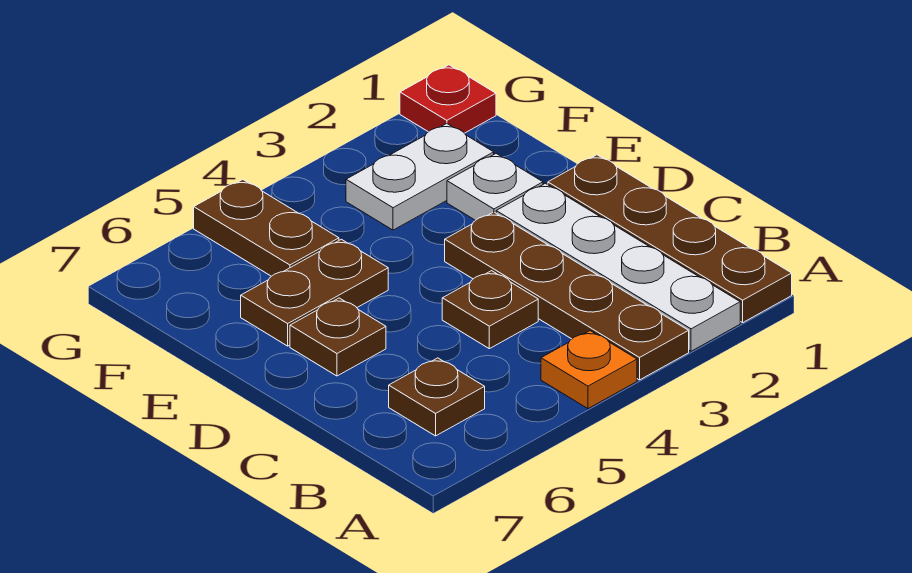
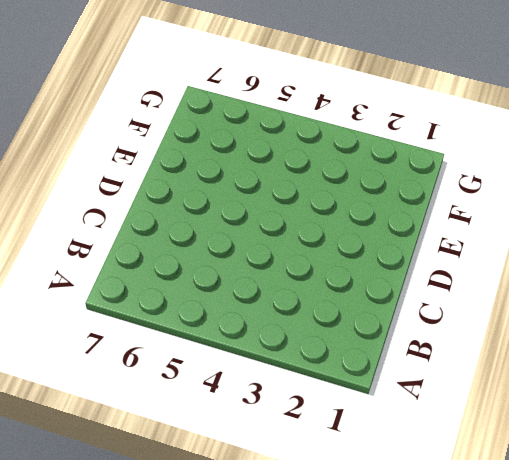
none -> brown plate A1:D1 level 1
none -> white plate A2:D2 level 1
none -> brown plate A3:D3 level 1

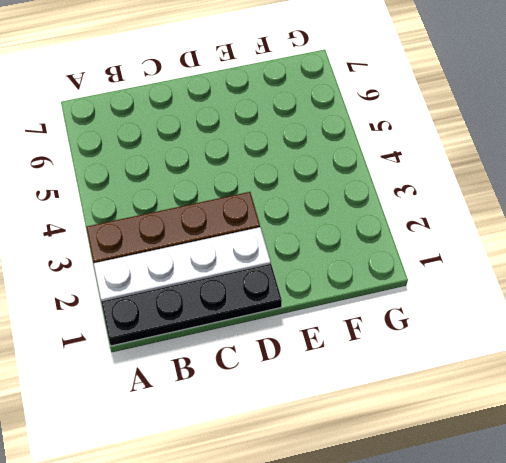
black plate A1:D1 level 1 -> brown plate A1:D1 level 1
none -> orange plate A4 level 1
none -> brown plate B6 level 1
none -> brown plate C4 level 1

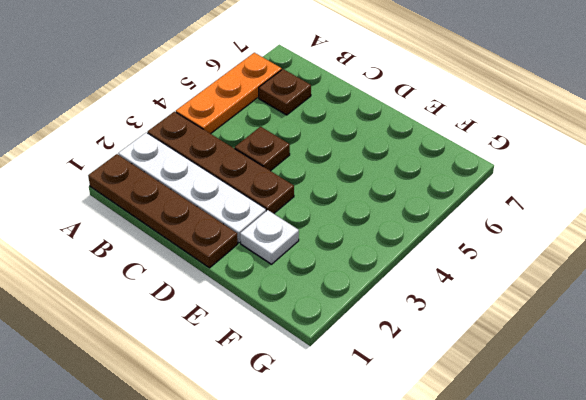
orange plate A4:A6 level 1 -> orange plate A4 level 1
none -> brown plate D6 level 1
none -> brown plate E5:E6 level 1
none -> white plate F2:F3 level 1

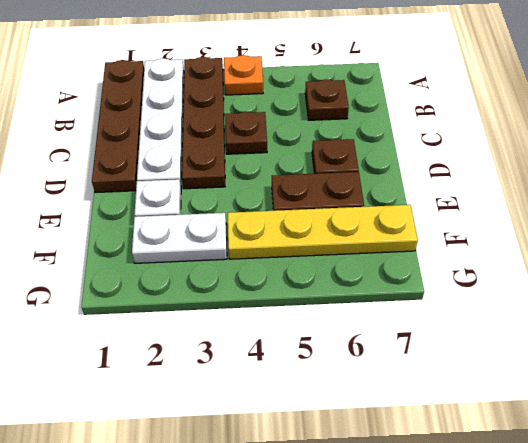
yellow plate F4:F7 level 1 -> brown plate F5:G5 level 1
none -> red plate G1 level 1

